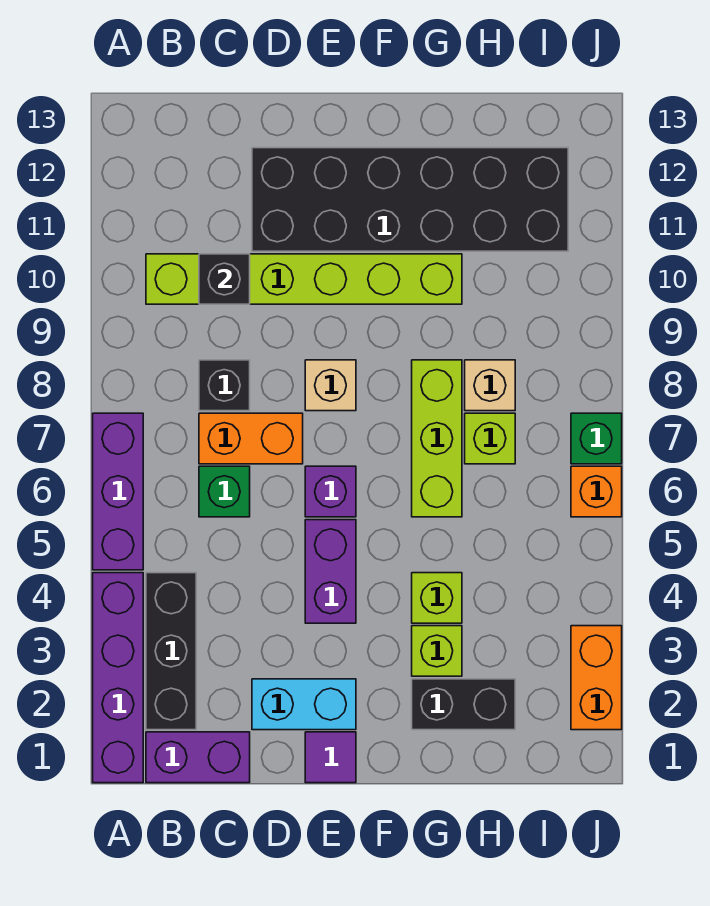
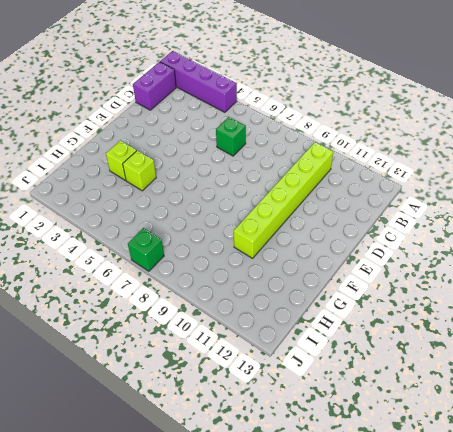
none -> purple brick A5:A7 level 1
none -> black brick B2:B4 level 1
none -> orange brick C7:D7 level 1

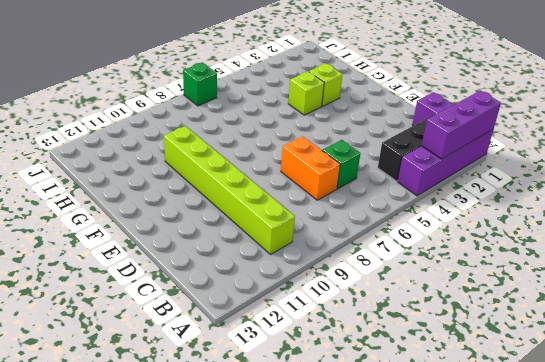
purple brick A1:A3 level 2 -> purple brick A5:A7 level 1
none -> black brick C8 level 1
none -> cyan brick D2:E2 level 1
none -> black brick D11:I12 level 1

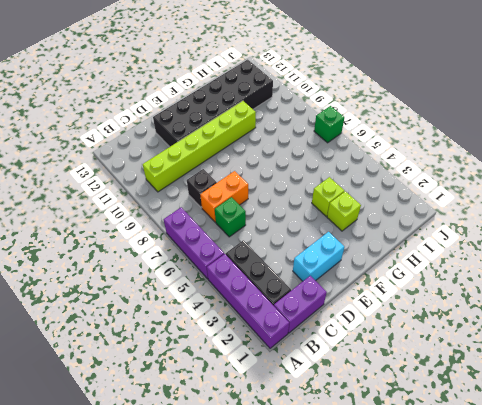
none -> purple tile E1 level 1
none -> purple brick E4:E5 level 1
none -> purple brick E6 level 1

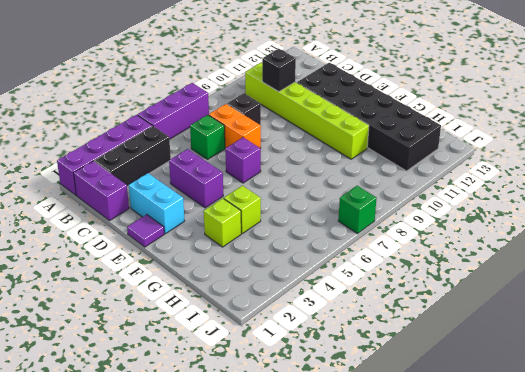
purple brick D4:E4 level 1 -> purple brick E4:E5 level 1
none -> tan brick E8 level 1
none -> black brick G2:H2 level 1
none -> lime brick G6:G8 level 1

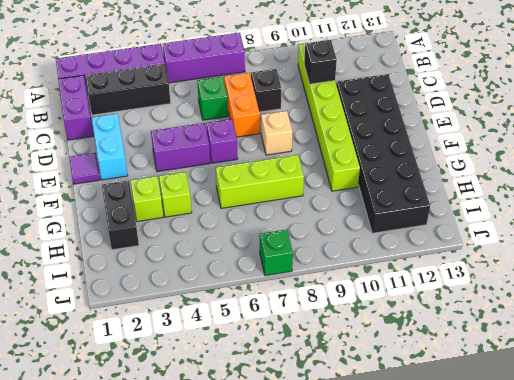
none -> lime brick H7 level 1
none -> tan brick H8 level 1
none -> orange brick J2:J3 level 1

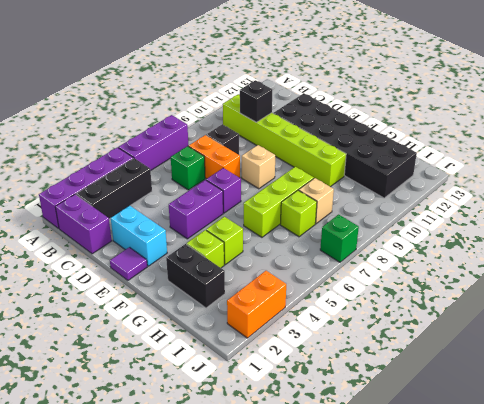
none -> orange brick J6 level 1

